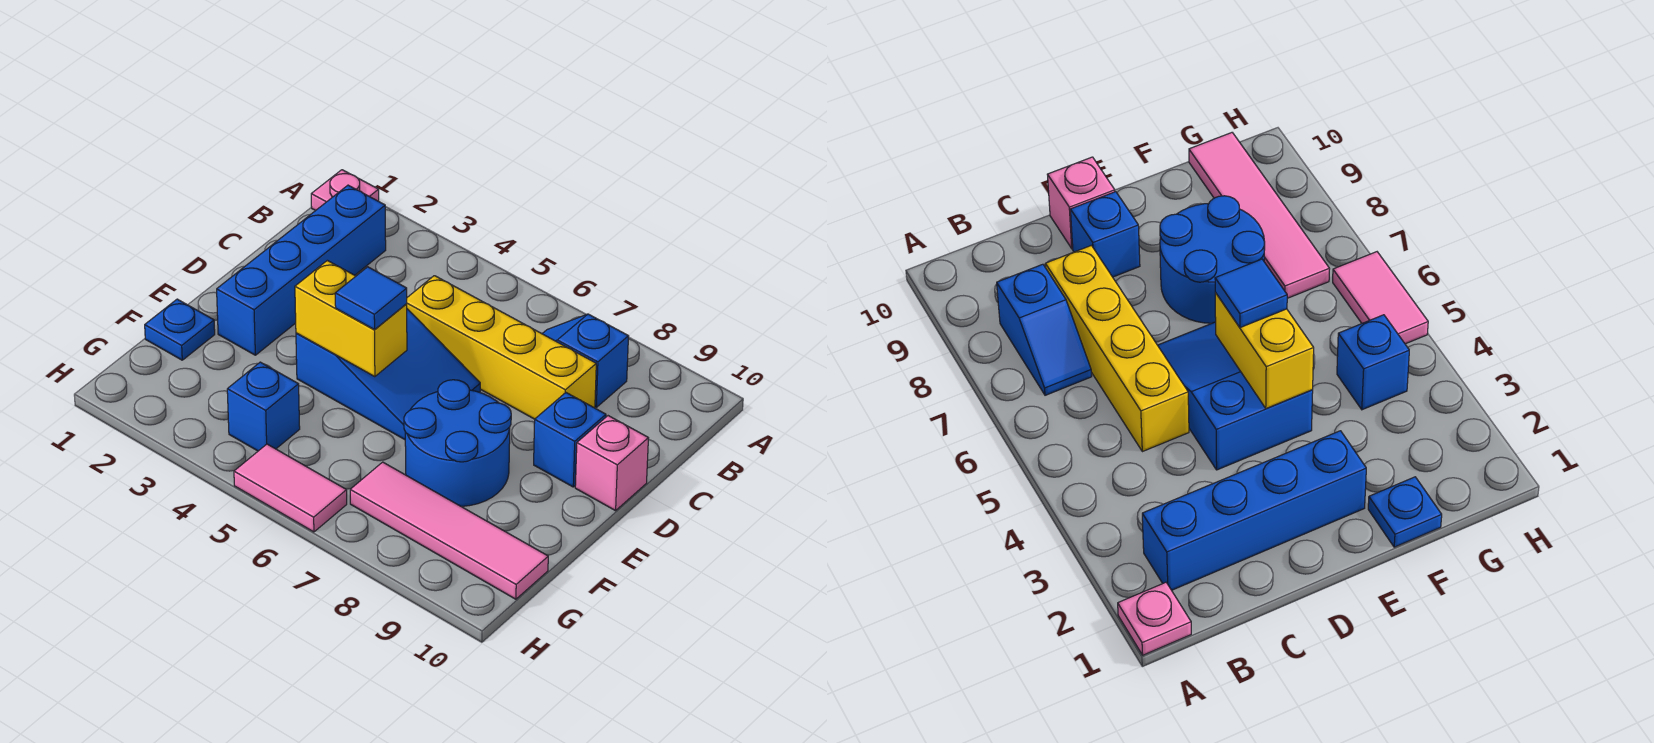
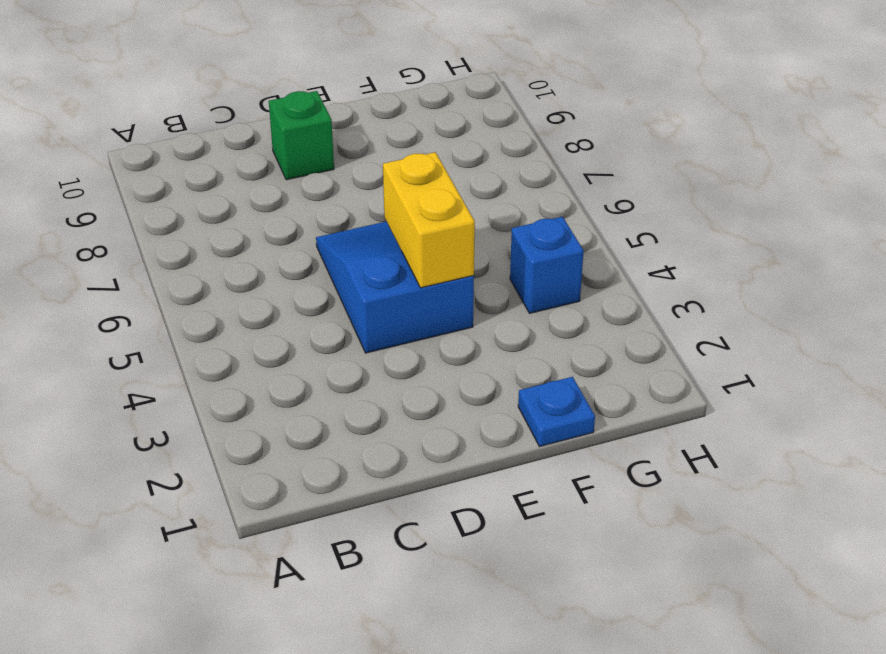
green brick D9 level 1 -> blue brick D9 level 1
none -> pink plate A1 level 1
none -> blue brick B2:E2 level 1
none -> blue slope B7:B8 level 1 top 8

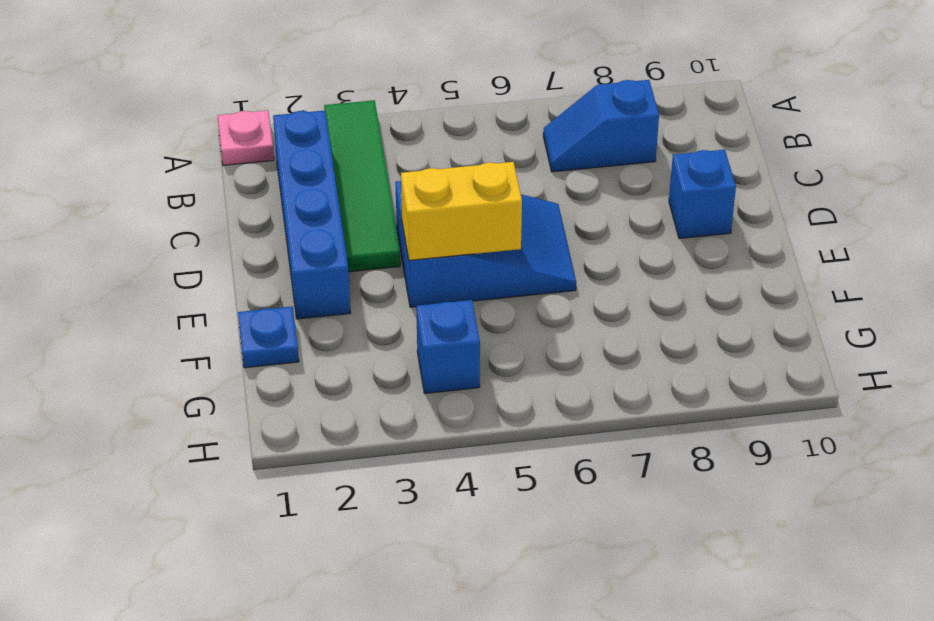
green tile A3:D3 level 1 -> none
none -> yellow brick C5:C8 level 1
none -> pink brick D10 level 1
none -> blue round brick E7:F8 level 1

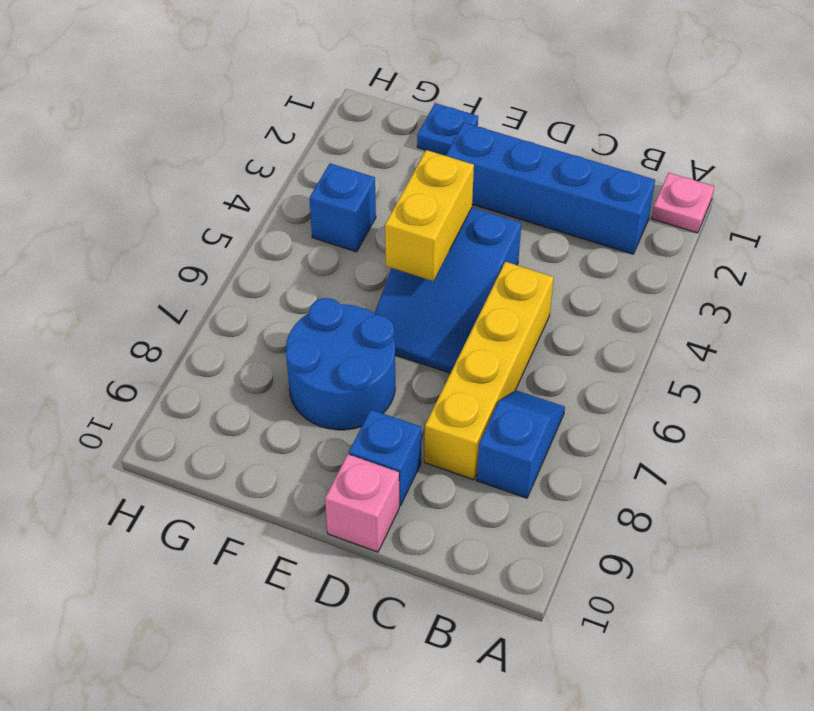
none -> pink tile G7:G10 level 1
none -> pink tile H5:H6 level 1
none -> blue tile E5 level 3

